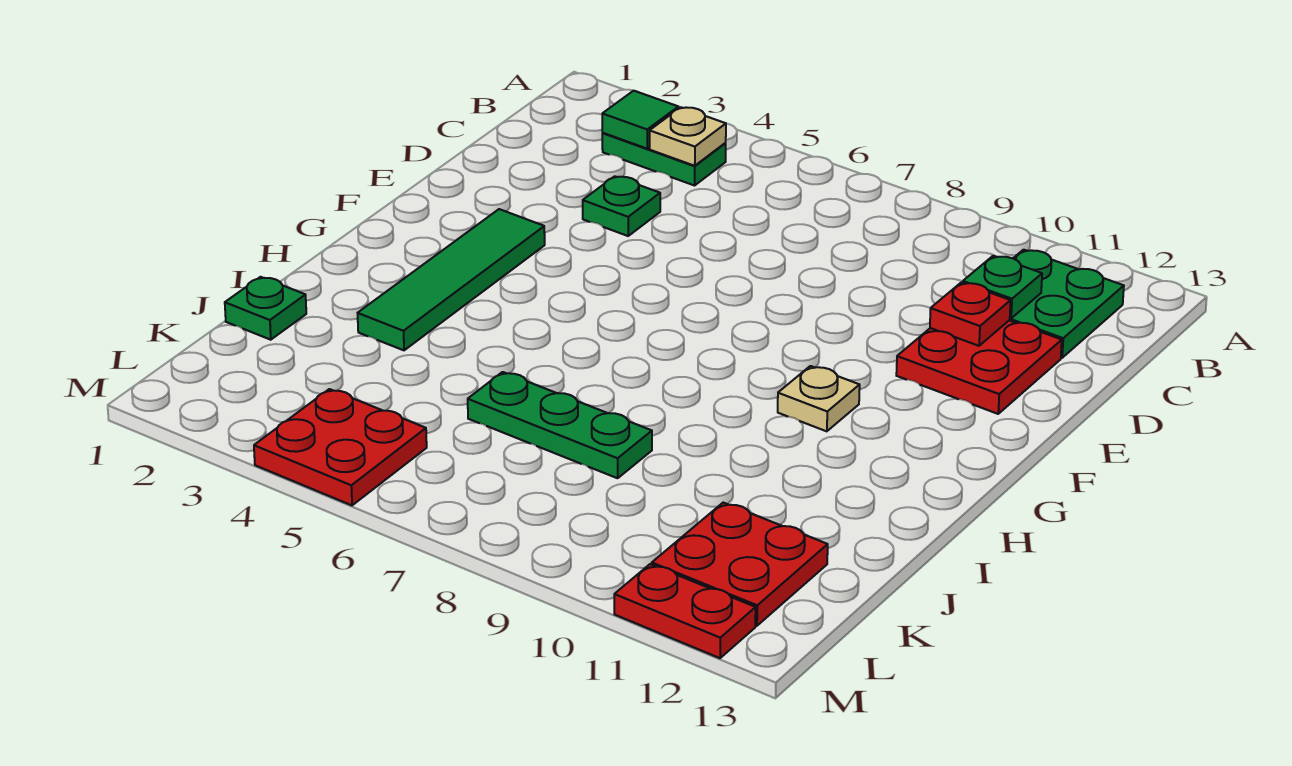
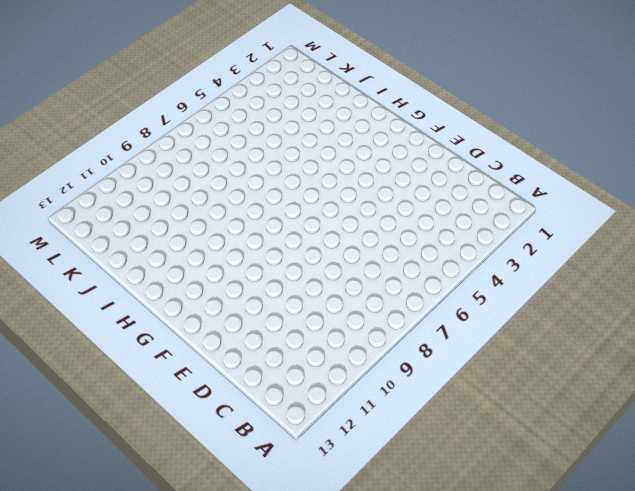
none -> green plate B3:B4 level 1
none -> green plate B11:C12 level 1
none -> green plate D4 level 1

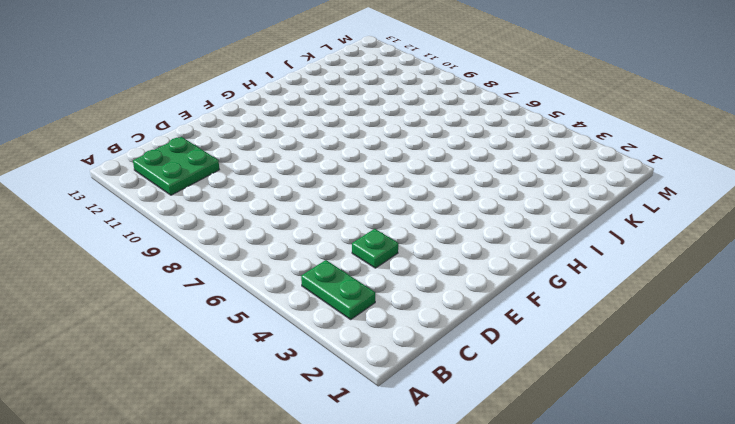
none -> red plate D11:E12 level 1
none -> green tile F3:I3 level 1
none -> tan plate G10 level 1

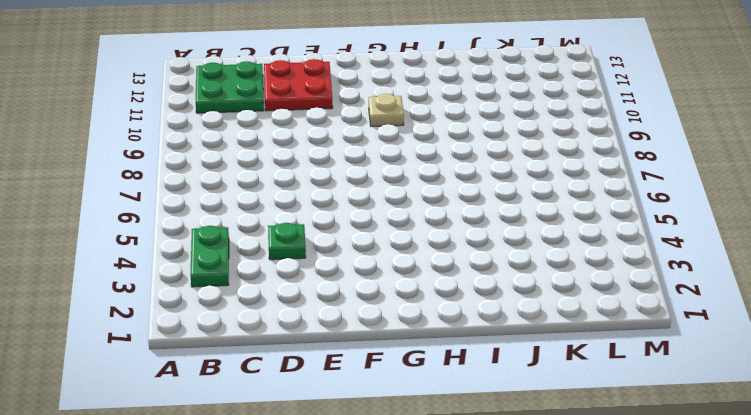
none -> green tile F3:I3 level 1
none -> green plate J1 level 1
none -> green plate J6:J8 level 1

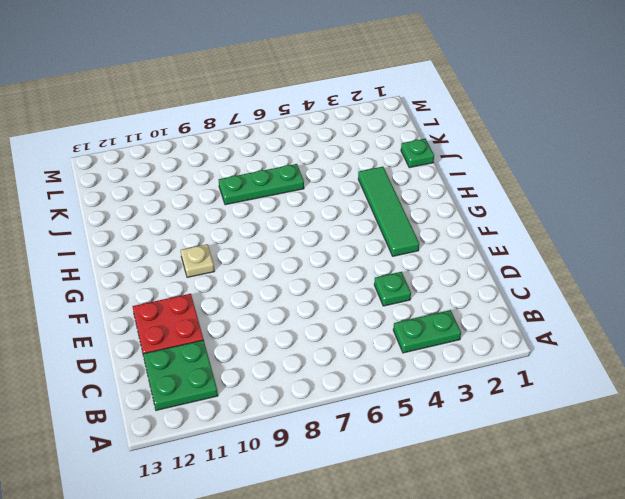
none -> red plate K11:L12 level 1
none -> red plate L4:M5 level 1
none -> red plate M11:M12 level 1

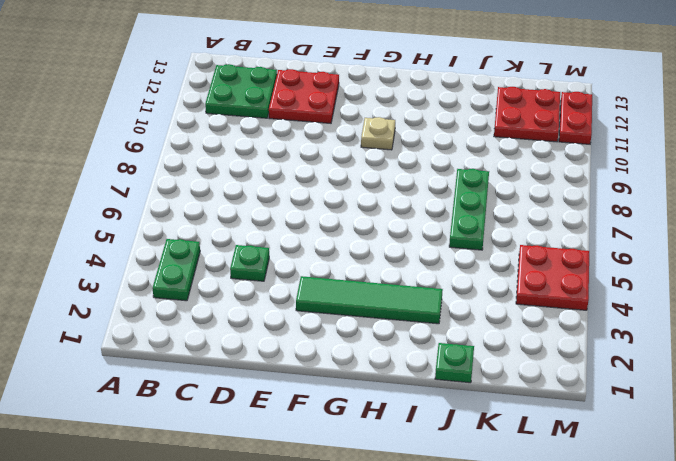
none -> green tile B3 level 2
none -> tan plate B4 level 2
none -> green plate C11 level 2

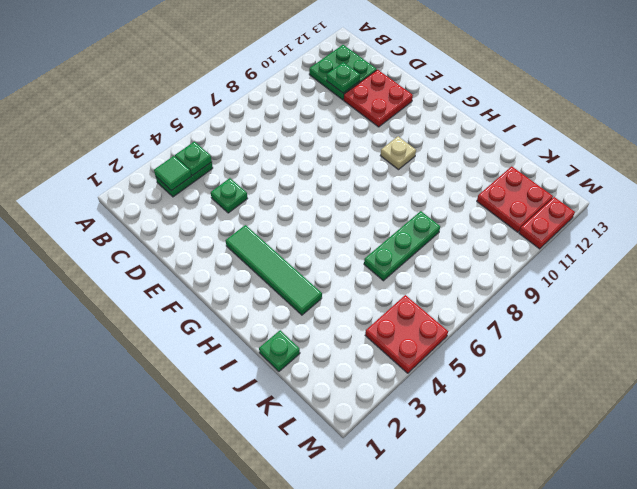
green plate B4 level 2 -> tan plate B4 level 2
none -> red plate D11 level 2

